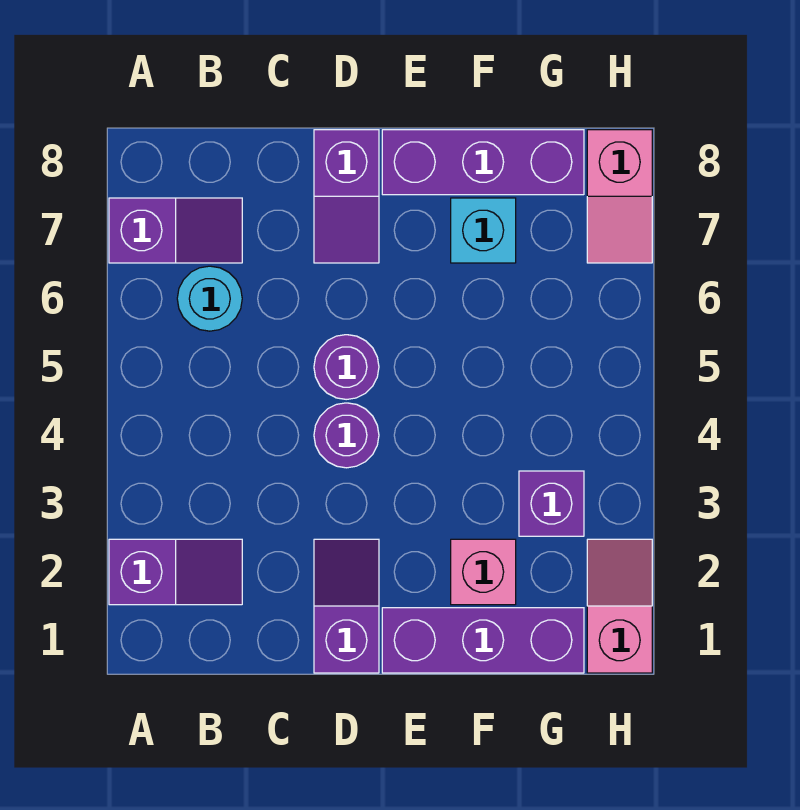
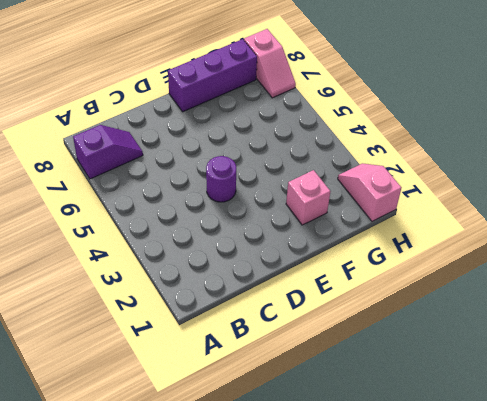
none -> purple slope A2:B2 level 1 top A
none -> cyan round brick B6 level 1
none -> purple slope D1:D2 level 1 top 1

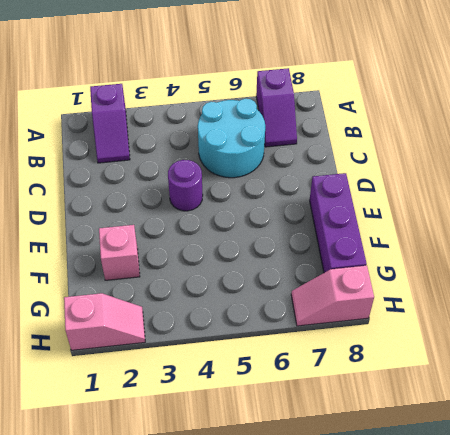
cyan round brick B5:C6 level 1 -> cyan round brick B6 level 1
none -> purple slope D1:D2 level 1 top 1
none -> purple round brick D5 level 1
none -> purple slope D7:D8 level 1 top 8

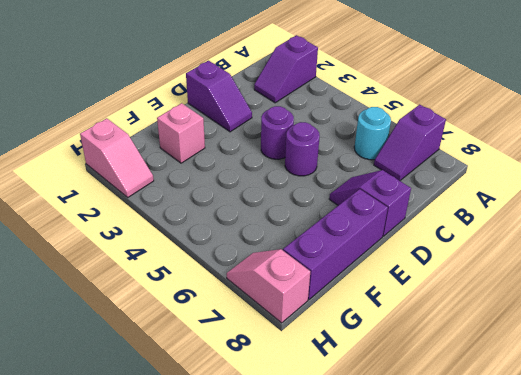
none -> purple brick E1:G1 level 1
none -> cyan brick F7 level 1
none -> purple brick G3 level 1

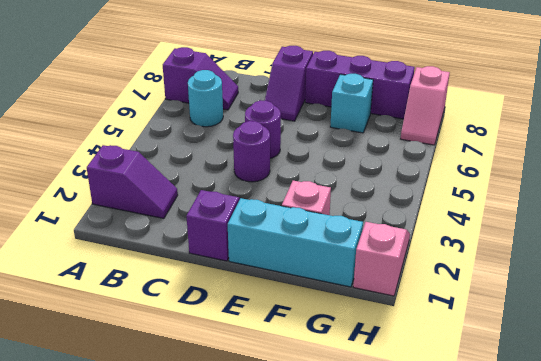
cyan brick E1:G1 level 1 -> purple brick E1:G1 level 1
none -> purple brick G3 level 1

